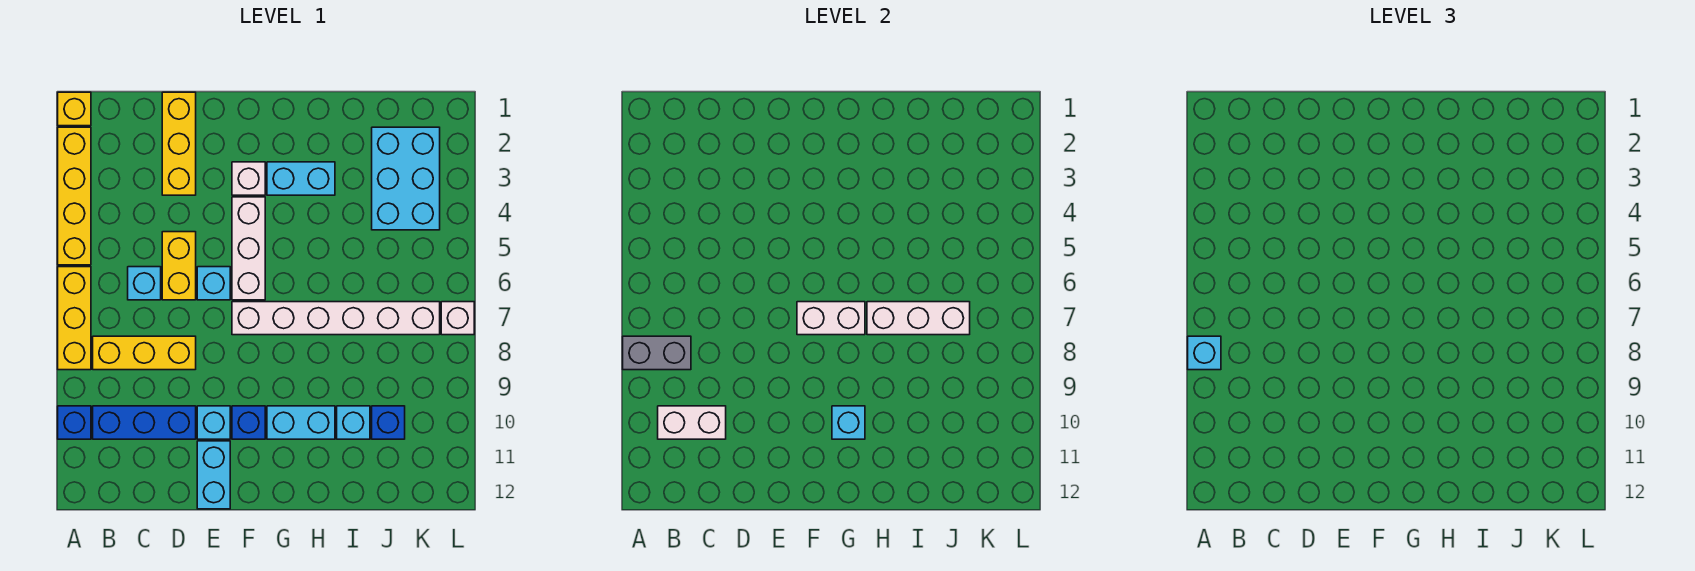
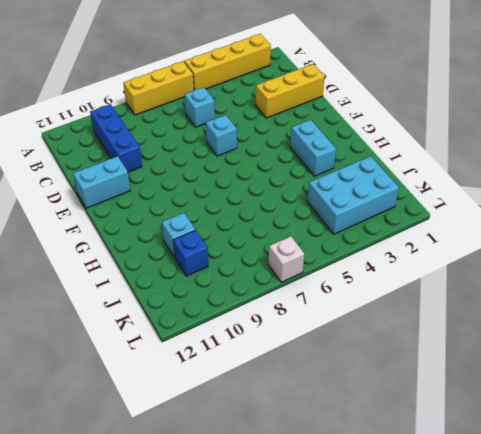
none -> yellow brick A1 level 1
none -> blue brick A10 level 1
none -> yellow brick B8:D8 level 1

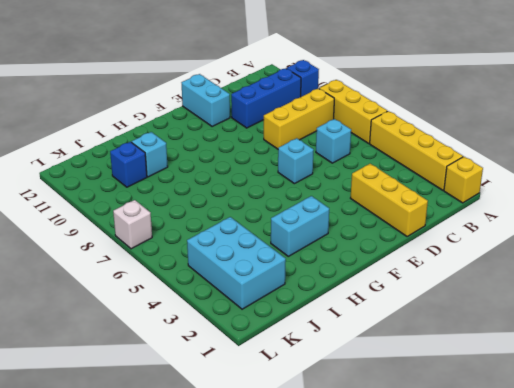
none -> yellow brick D5:D6 level 1
none -> cyan brick E10 level 1
none -> white brick F3 level 1

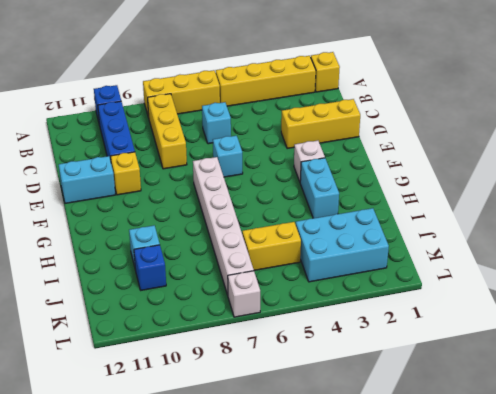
yellow brick E10 level 1 -> cyan brick E10 level 1
yellow brick J5:J6 level 1 -> yellow brick D5:D6 level 1
none -> white brick F4:F6 level 1
none -> blue brick F10 level 1
none -> cyan brick G10:H10 level 1

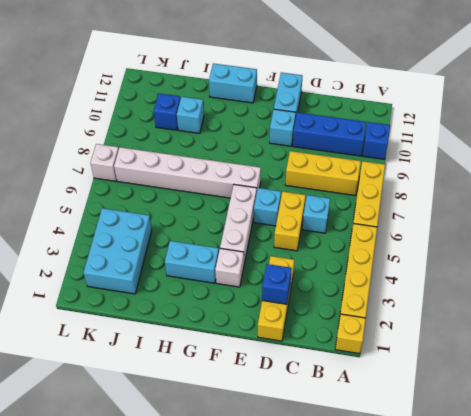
blue brick D2 level 2 -> blue brick F10 level 1
cyan brick G12:H12 level 1 -> cyan brick G10:H10 level 1
none -> grey brick A8:B8 level 2
none -> white brick B10:C10 level 2
none -> white brick F7:G7 level 2

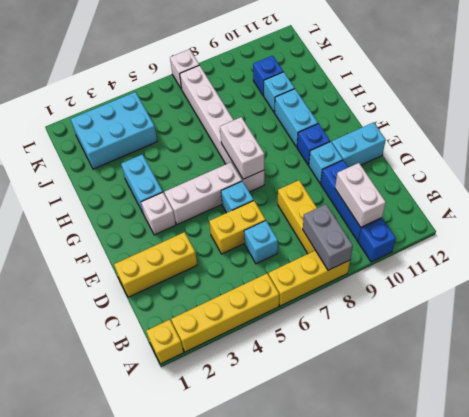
none -> cyan brick G10 level 2
none -> white brick H7:J7 level 2
none -> cyan brick A8 level 3

